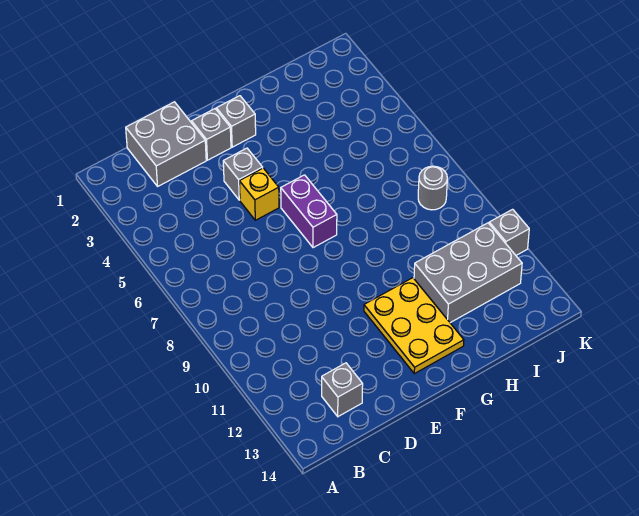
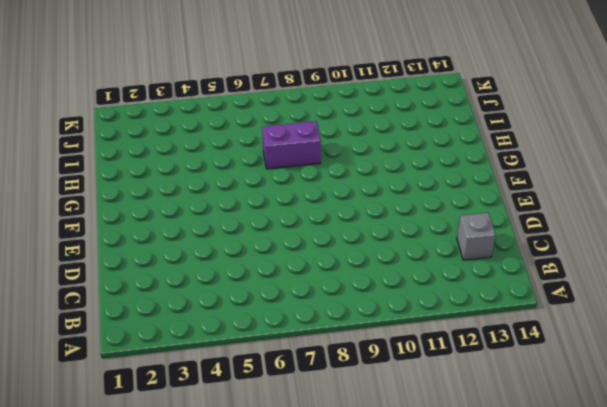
purple brick H7:H8 level 1 -> purple brick F6:F7 level 1
none -> grey brick C1:D2 level 1
none -> grey brick E2 level 1

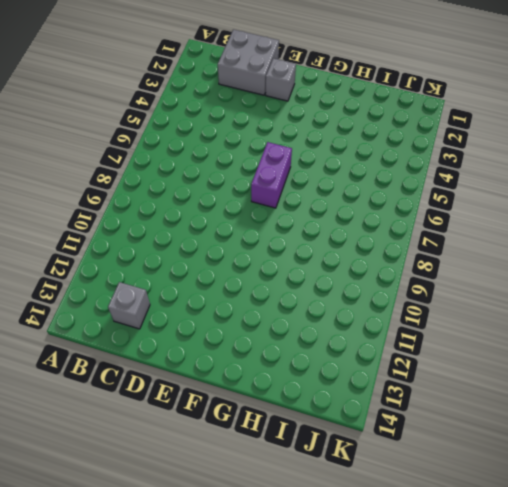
none -> grey brick E4 level 1
none -> yellow brick E5 level 1

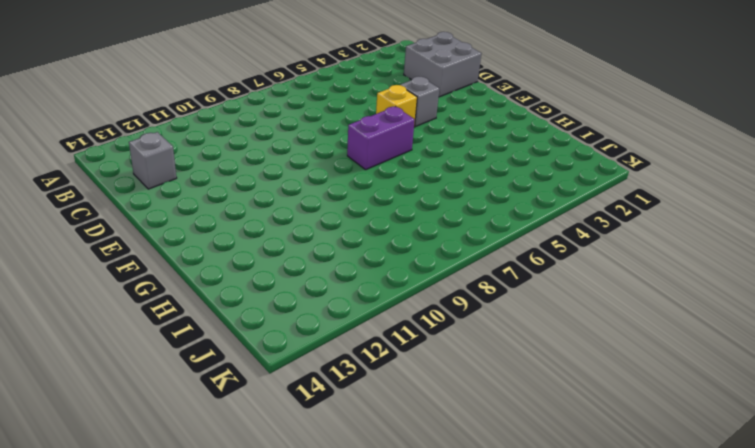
none -> grey brick E2 level 1
none -> grey brick F2 level 1

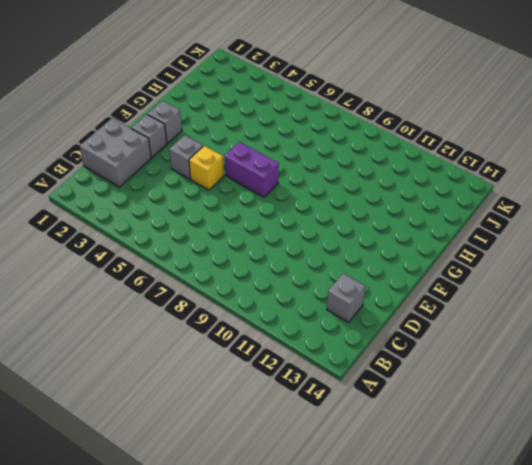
none -> yellow plate F11:G13 level 1
none -> grey brick H11:J12 level 1

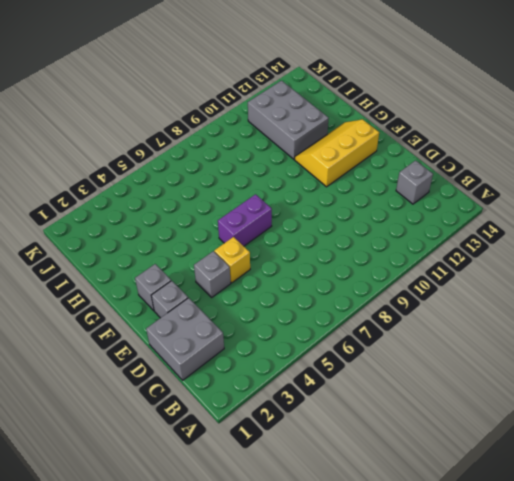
yellow slope F11:G13 level 1 top F -> yellow plate F11:G13 level 1
none -> grey round brick J8 level 1
none -> grey brick K11 level 1

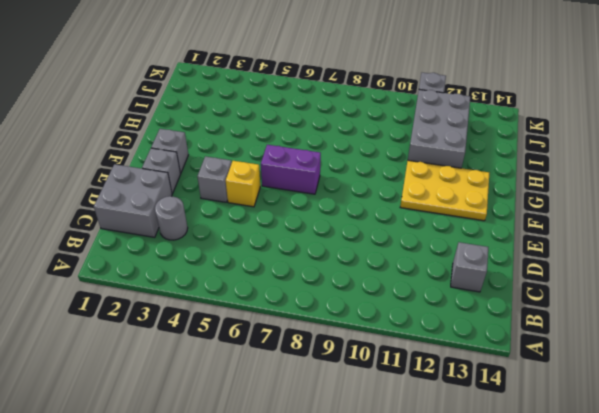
grey round brick C3 level 1 -> grey round brick J8 level 1

